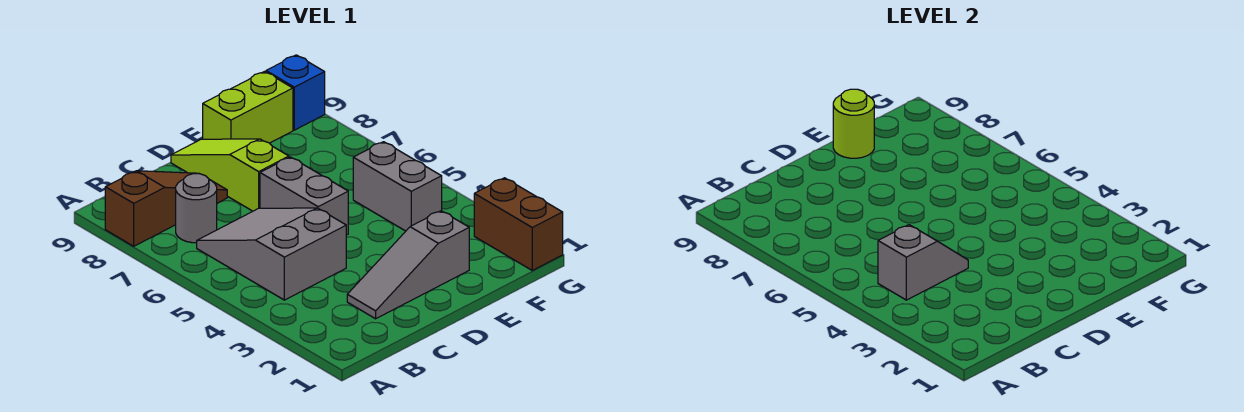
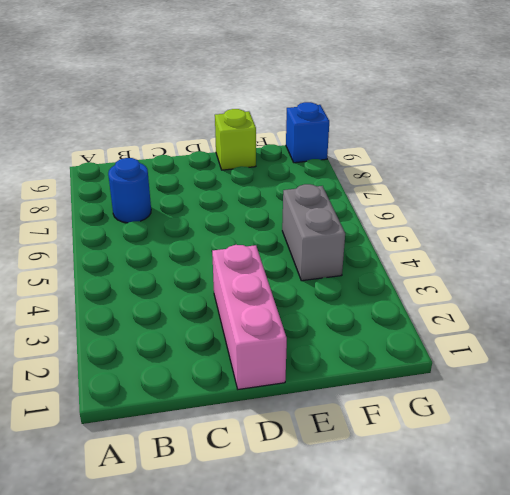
blue round brick B7 level 1 -> grey round brick B7 level 1
pink brick D1:D3 level 1 -> grey slope C2:E2 level 1 top E
lime brick E9 level 1 -> lime brick E9:F9 level 1
none -> brown slope A8:C8 level 1 top A
none -> grey slope B4:C6 level 1 top 4
none -> grey brick D5:D6 level 1

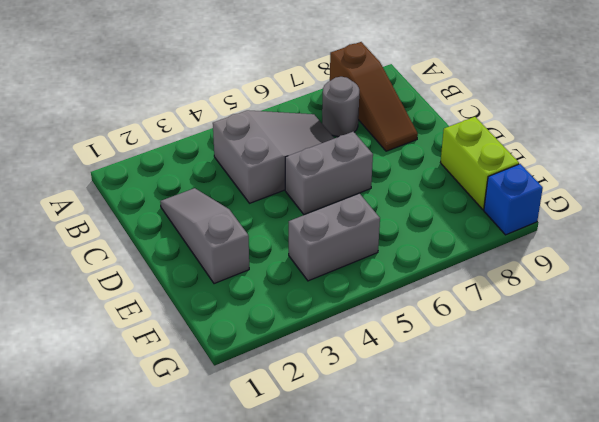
none -> lime slope D7:D9 level 1 top 7
none -> brown brick G1:G2 level 1
none -> grey slope B4:C4 level 2 top B

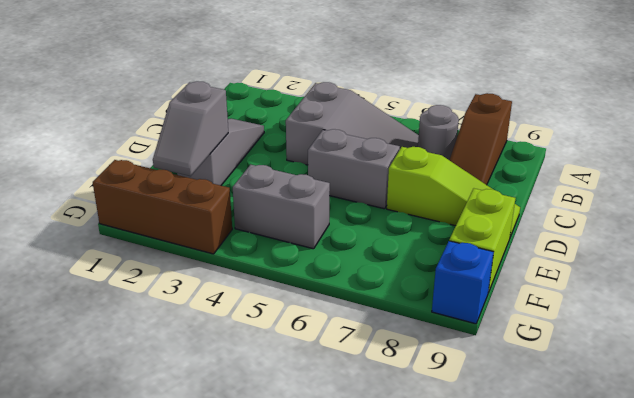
grey slope E2:F2 level 2 top E -> grey slope B4:C4 level 2 top B
brown brick G1:G3 level 1 -> brown brick G1:G2 level 1
none -> lime round brick E9 level 2

